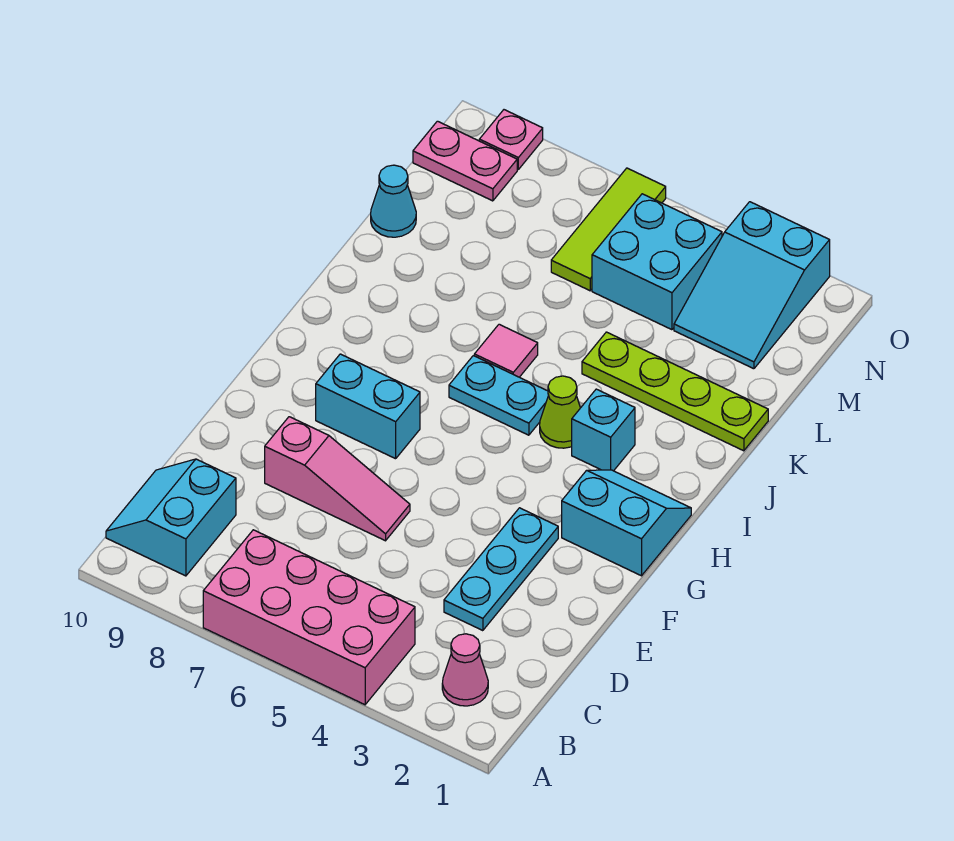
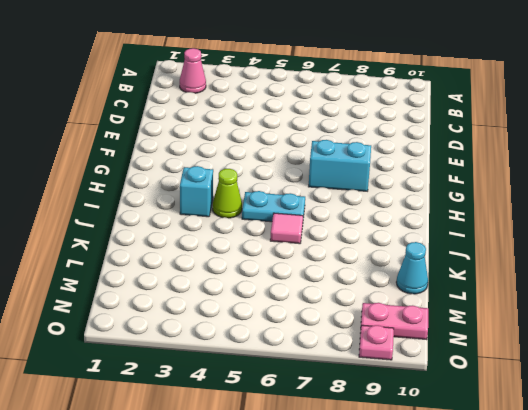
none -> pink brick A4:B7 level 1
none -> cyan slope B9:C10 level 1 top 9
none -> cyan plate D3:F3 level 1

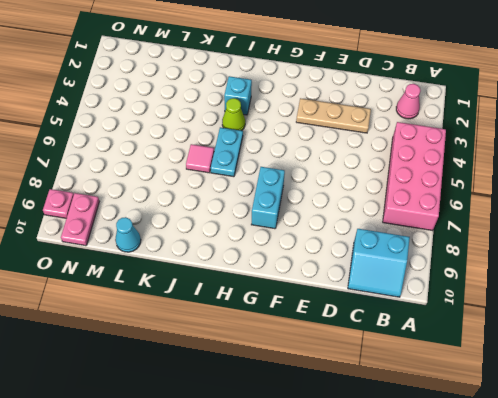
tan plate D3:F3 level 1 -> cyan plate D3:F3 level 1
none -> pink slope E6:E8 level 1 top 8
none -> cyan slope G1:H2 level 1 top G
none -> lime plate K1:K4 level 1

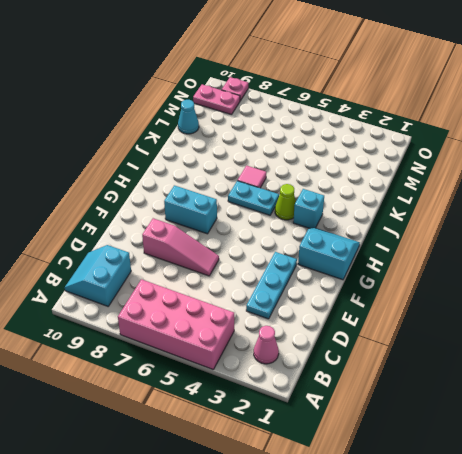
none -> lime plate K1:K4 level 1
none -> cyan slope M2:O3 level 1 top O
none -> cyan brick M4:N5 level 1

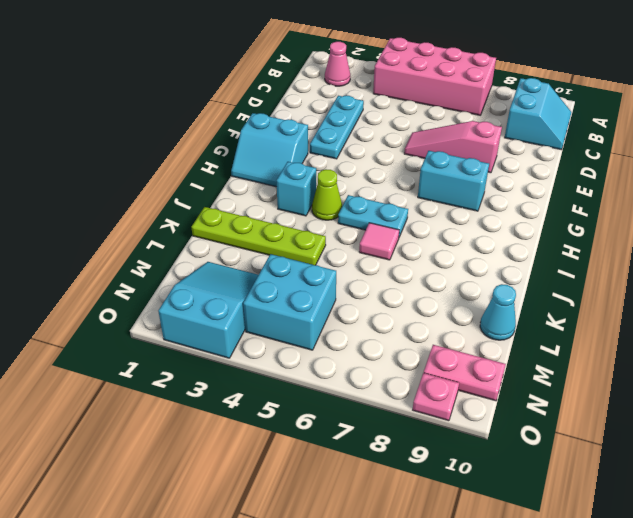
none -> lime tile M6:O6 level 1

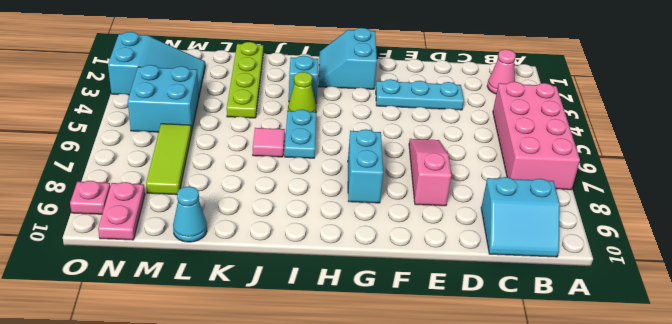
lime tile M6:M8 level 1 -> lime tile M6:O6 level 1

